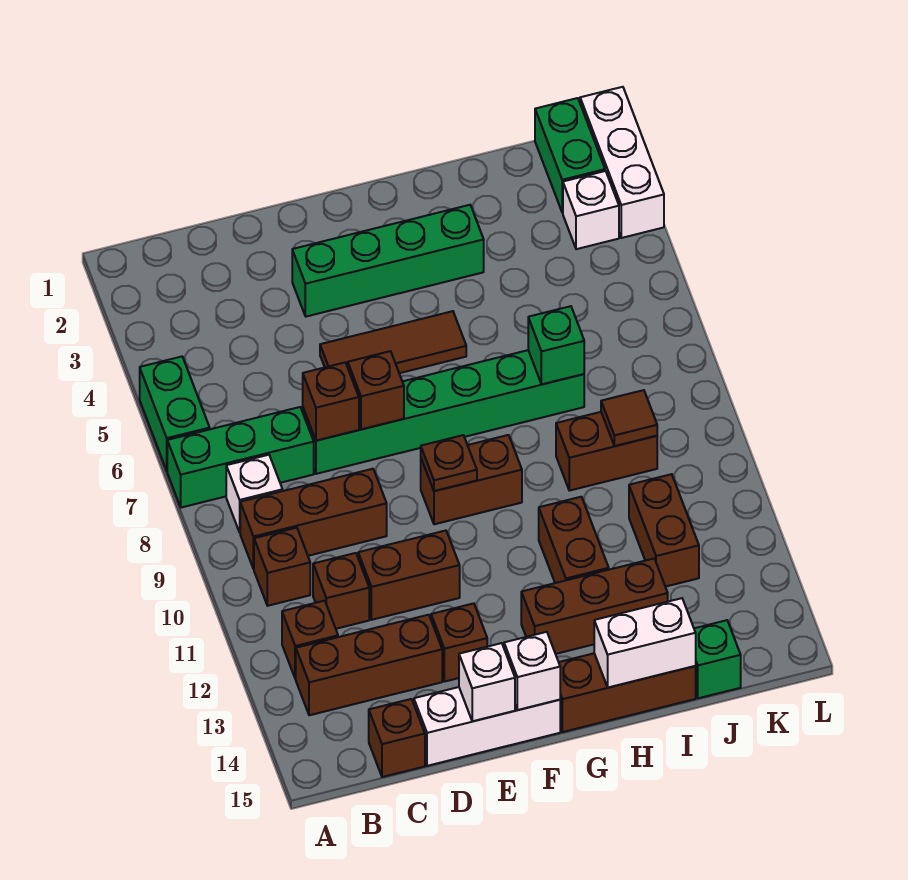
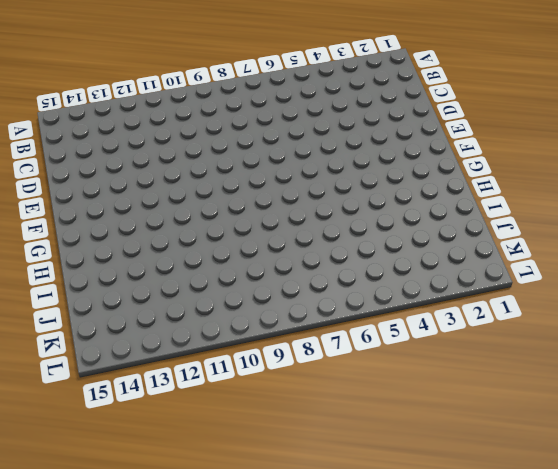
none -> green brick A5:A6 level 1
none -> green brick A7:C7 level 1
none -> white brick B8 level 1
none -> brown brick B9:D9 level 1

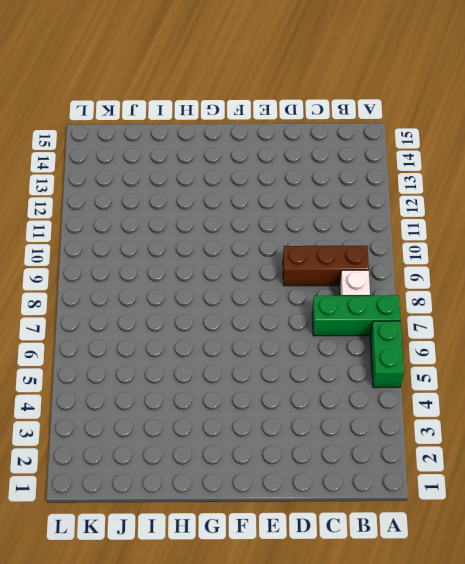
none -> brown brick B10 level 1
none -> brown brick B12 level 1
none -> brown brick B13:D13 level 1
none -> brown brick C11 level 1

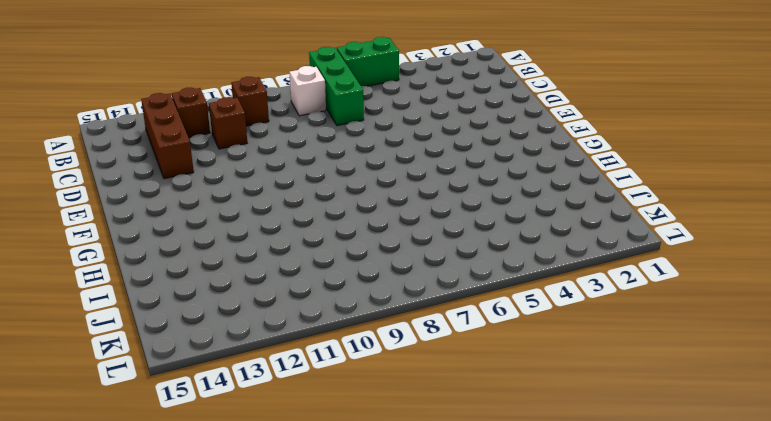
none -> brown brick B9:D9 level 1
none -> brown brick C15 level 1
none -> green brick D7:I7 level 1
none -> brown brick D11:E11 level 1

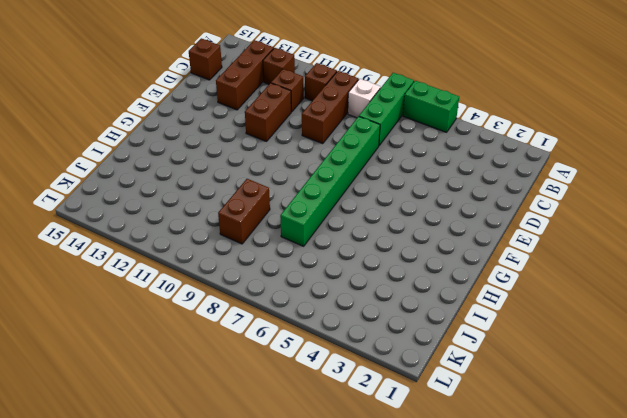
none -> white brick D15:F15 level 1
none -> green brick E3:H3 level 1
none -> brown tile E5:G5 level 1
none -> brown brick E13 level 1

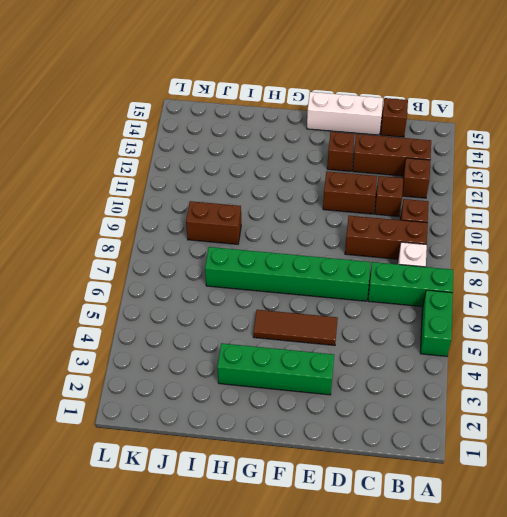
none -> brown brick F9:G9 level 1
none -> brown brick G13:I13 level 1
none -> brown brick G15:I15 level 1
none -> brown brick H11:H12 level 1

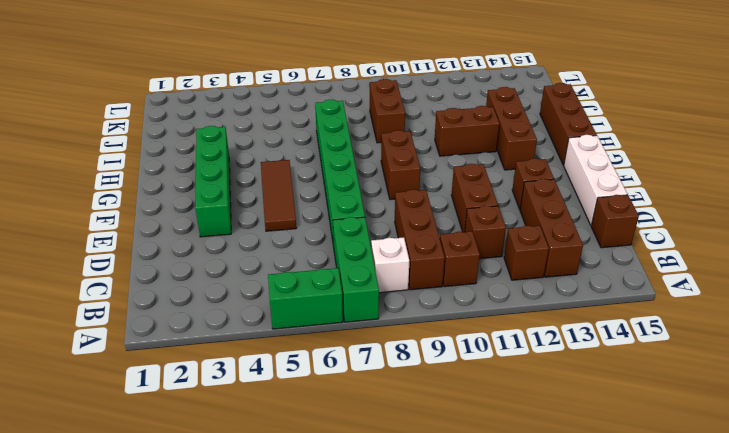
none -> brown brick J11:J12 level 1
none -> green brick J15 level 1
none -> green brick K1:K2 level 1
none -> white brick K3 level 1

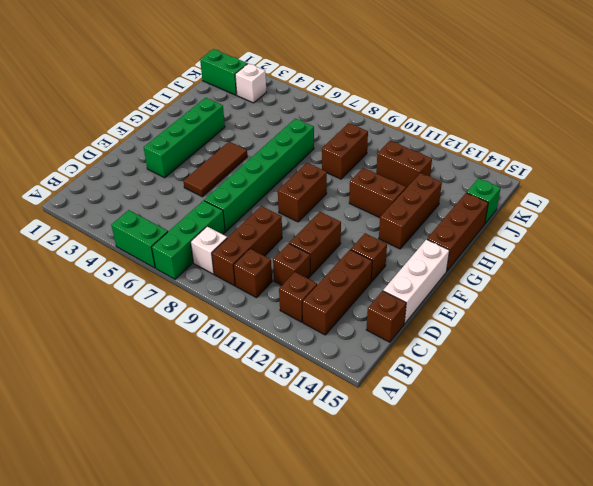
none -> white brick L1:L3 level 1
none -> brown brick D7 level 2
none -> brown brick E7 level 2
none -> white brick E15 level 2

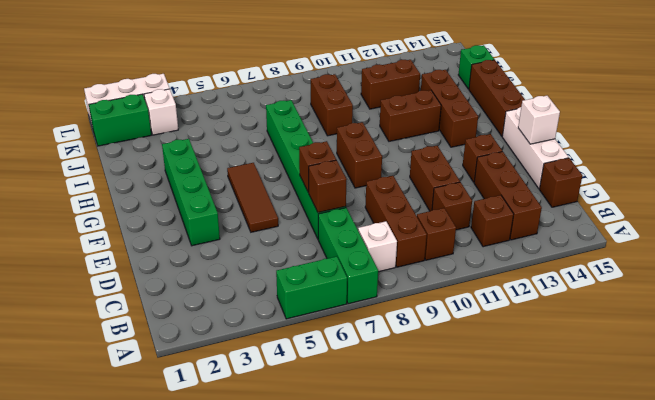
none -> brown plate F9 level 2
none -> white brick F15 level 2
none -> white brick H15:I15 level 2
none -> green brick I7 level 2

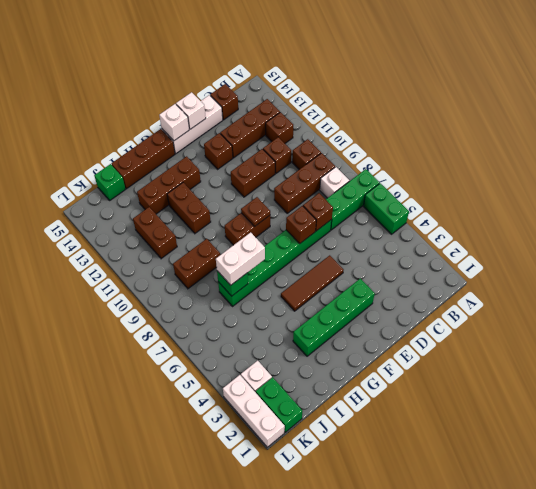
white brick H7:I7 level 3 -> white brick H15:I15 level 2
none -> brown tile J9 level 2

